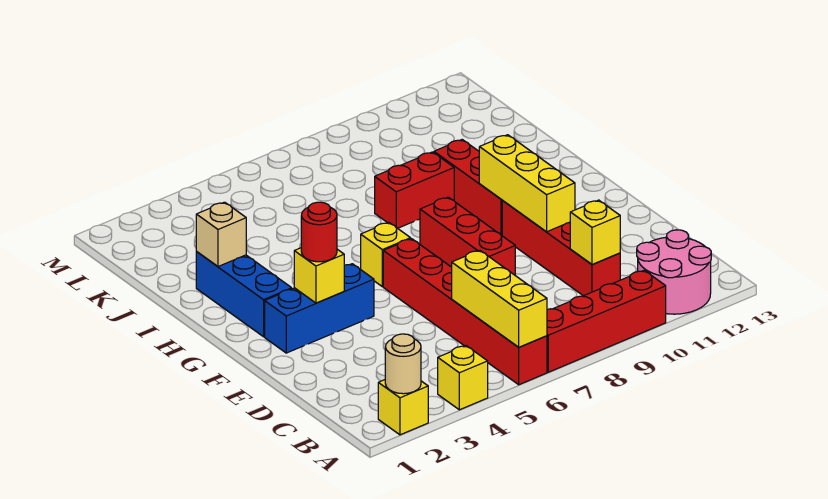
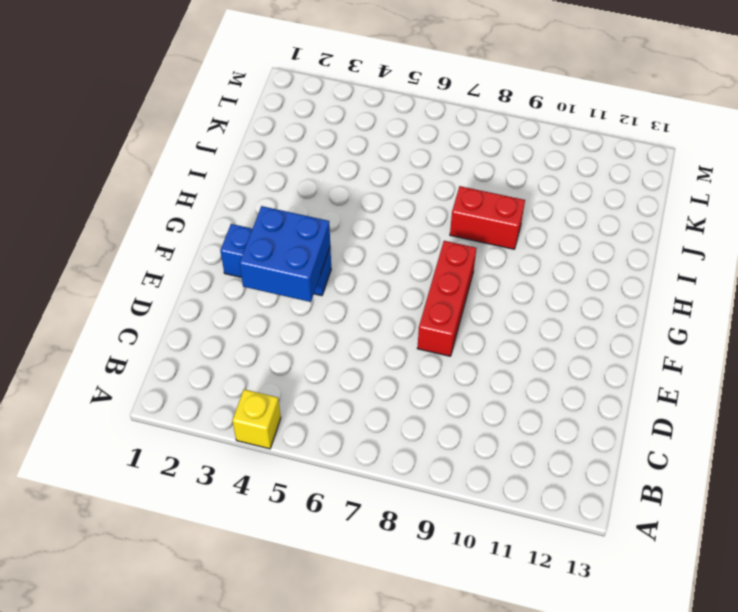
blue brick E3:F4 level 2 -> yellow brick F3 level 2
none -> yellow brick A2 level 1
none -> red brick A6:F6 level 1
none -> red brick A7:A10 level 1

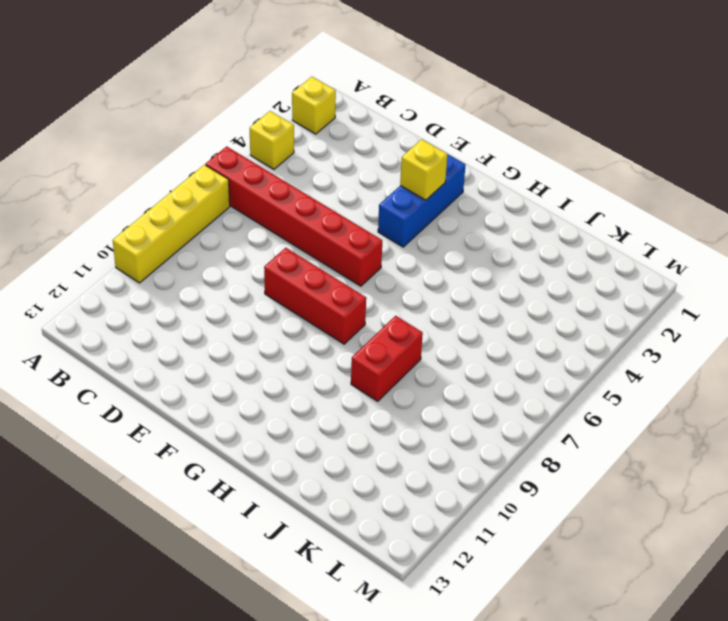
yellow brick A7:A10 level 1 -> red brick A7:A10 level 1
none -> pink round brick A11:B12 level 1
none -> red brick C10:F10 level 1
none -> blue brick G2:I2 level 1

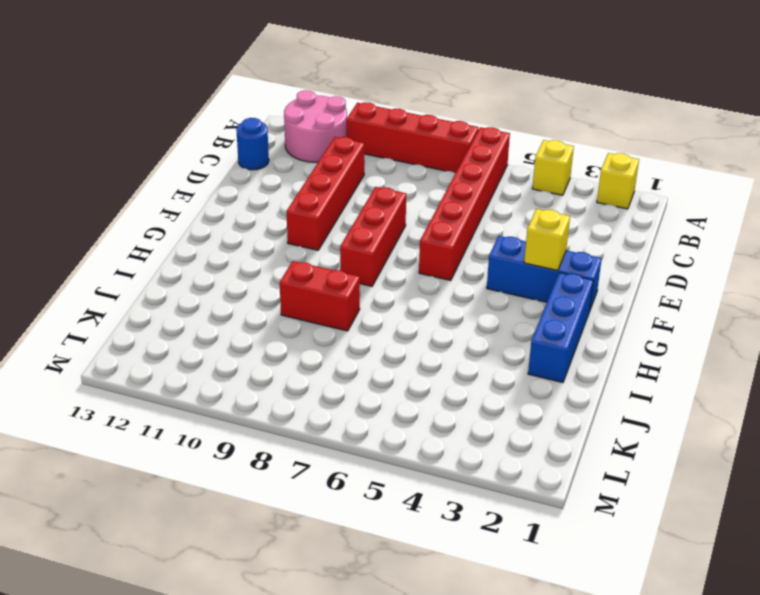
blue round brick C13 level 1 -> none
none -> yellow brick G6 level 1
none -> red brick G10:I10 level 1
none -> tan round brick A2 level 2

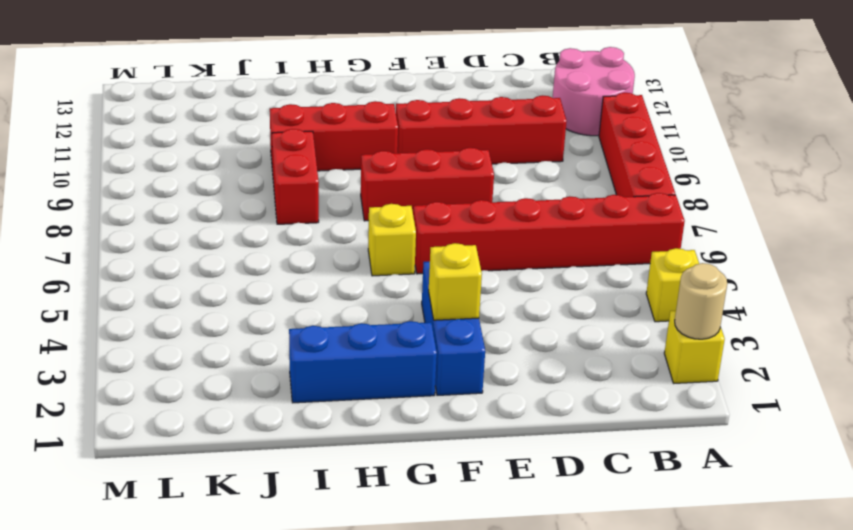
none -> yellow brick A6:C6 level 2
none -> yellow brick C10 level 2
none -> yellow brick E10:G10 level 2

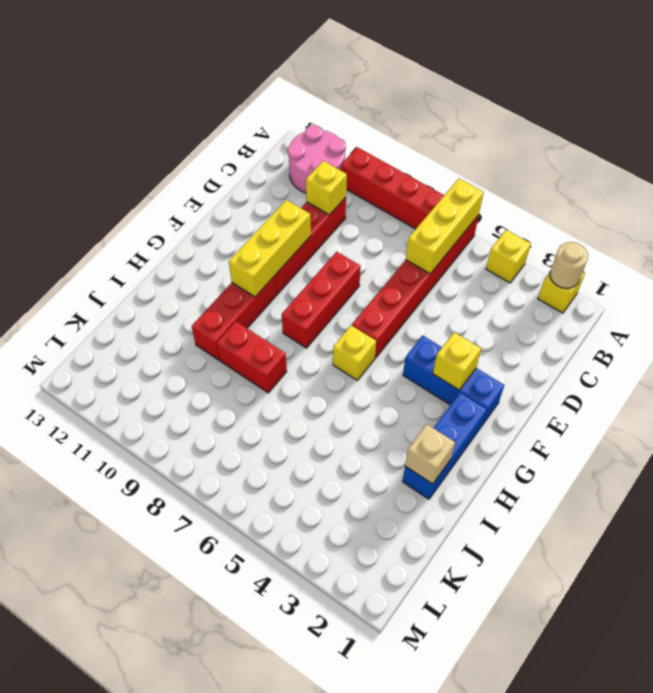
none -> red round brick F3 level 3

